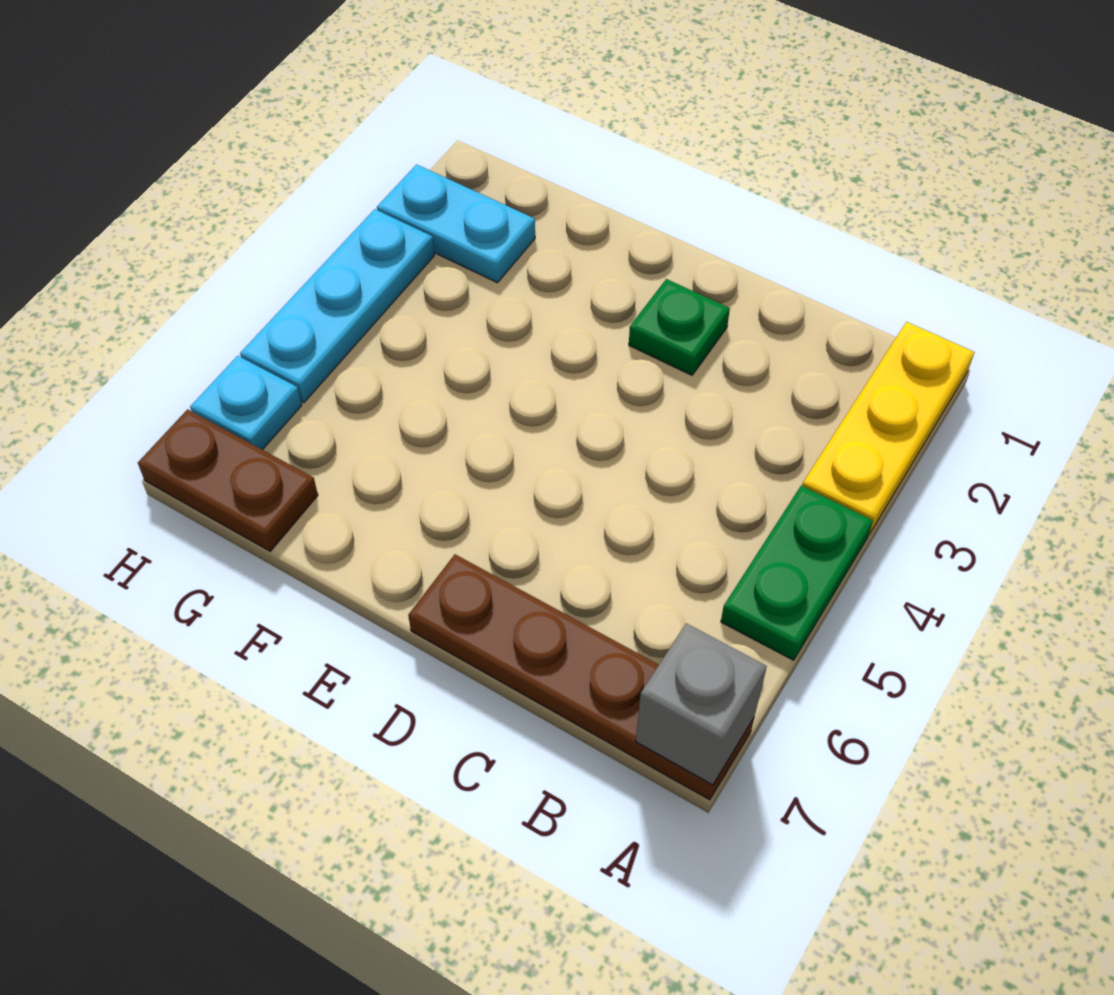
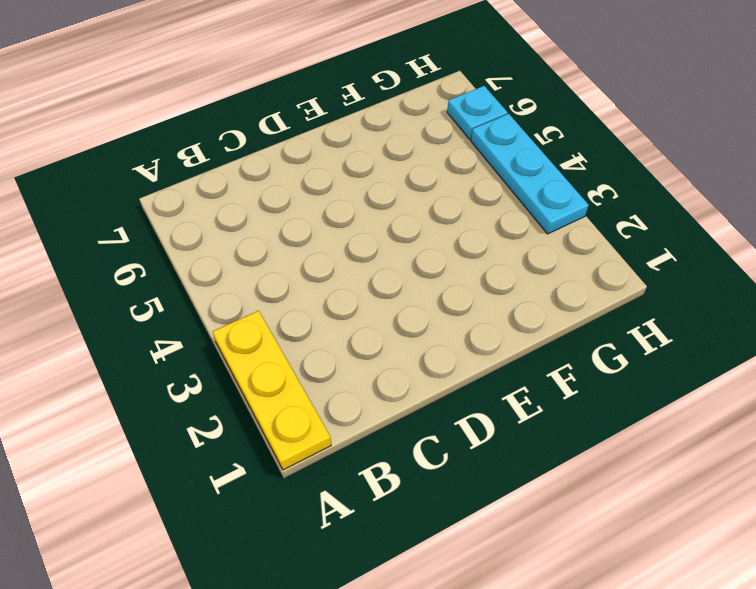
none -> green plate A4:A5 level 1
none -> brown plate A7:D7 level 1

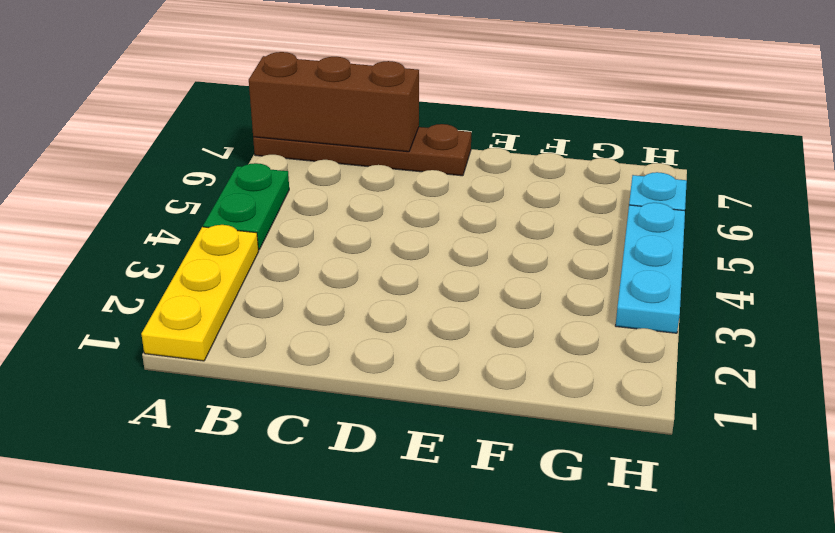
brown brick A7:C7 level 2 -> grey brick A7 level 2
none -> green plate D2 level 1
none -> cyan plate G2:H2 level 1

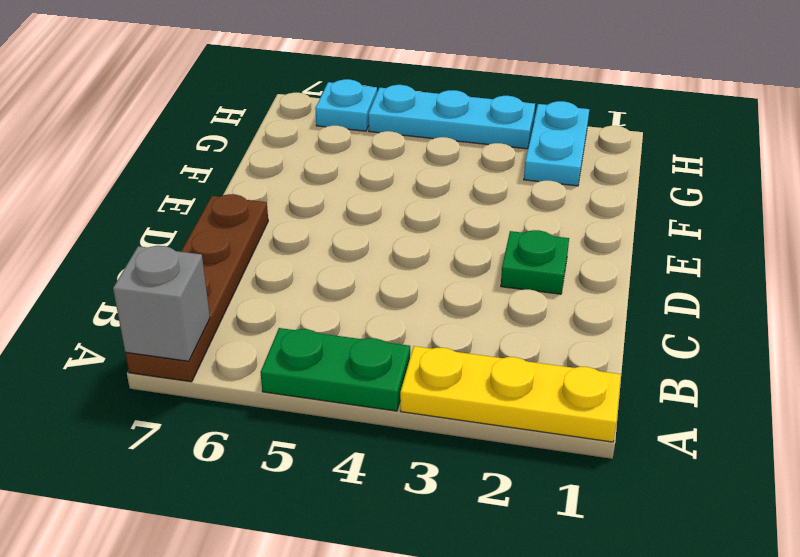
none -> brown plate G7:H7 level 1

